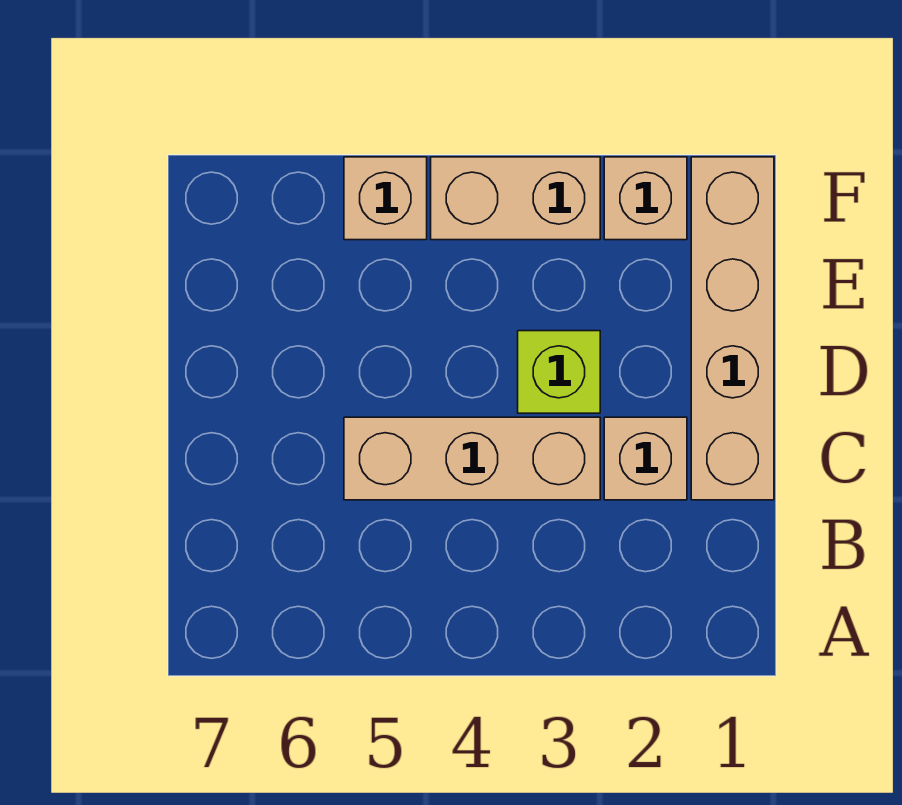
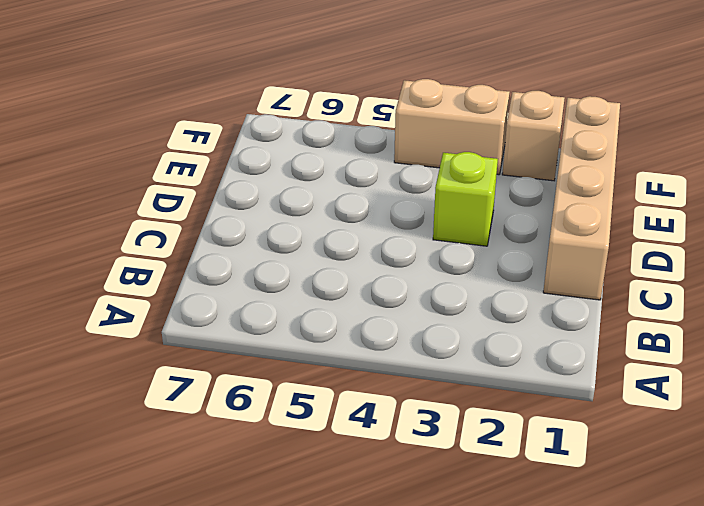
none -> tan brick C2 level 1
none -> tan brick C3:C5 level 1

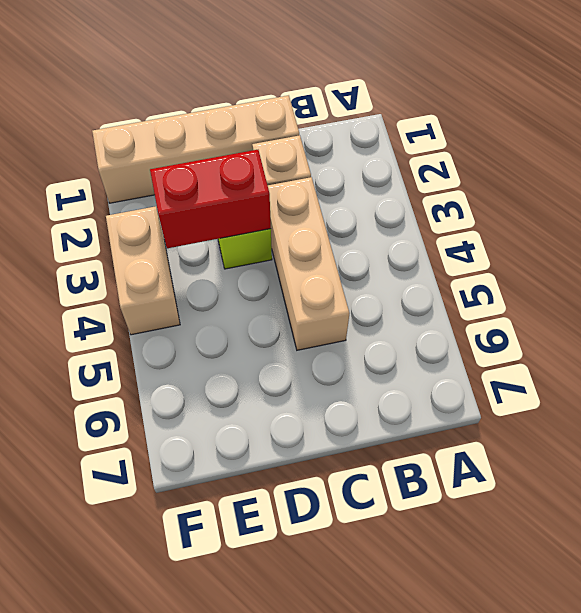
red brick D3:E3 level 2 -> none
none -> tan brick F2 level 1
none -> tan brick F5 level 1

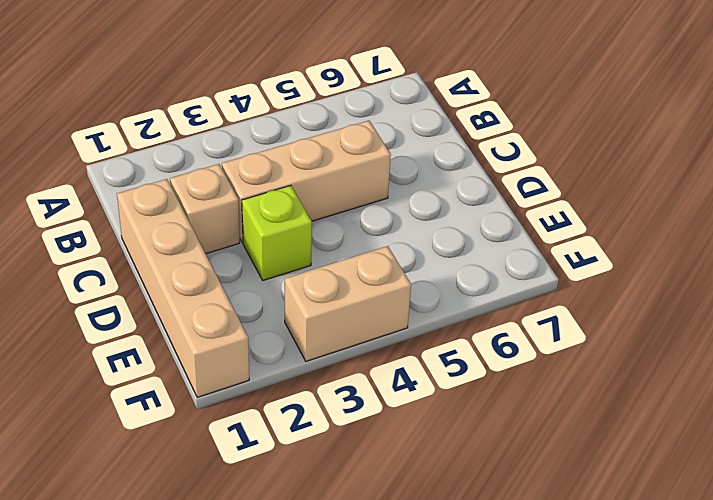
none -> tan brick F2 level 1
none -> tan brick F5 level 1

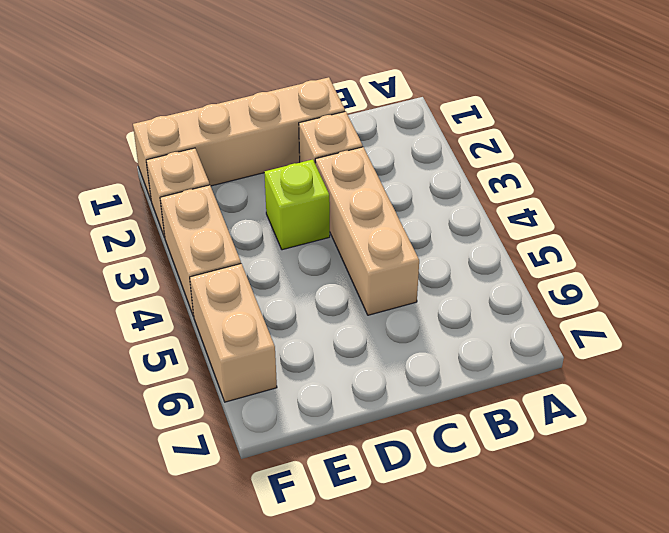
tan brick F5:F6 level 1 -> tan brick F5 level 1

